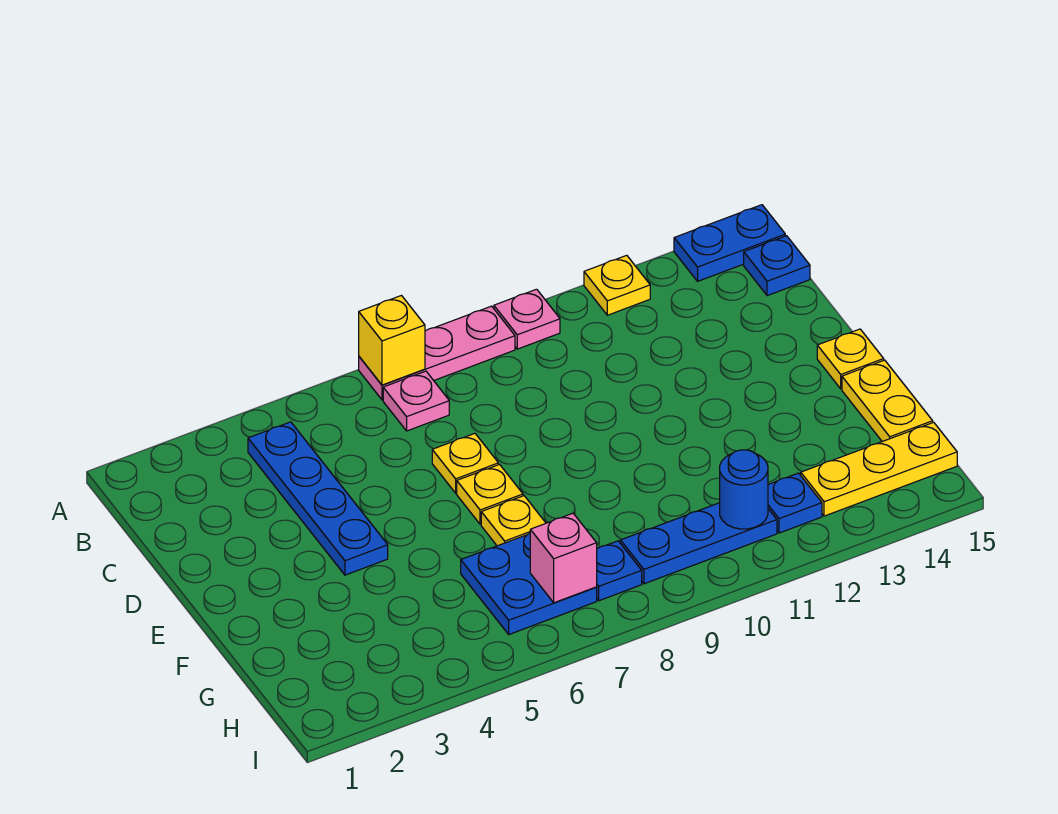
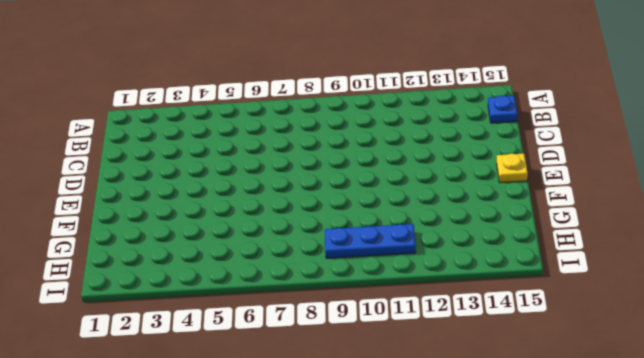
none -> pink plate A7:A9 level 1
none -> pink plate A10 level 1
none -> yellow plate A12 level 1

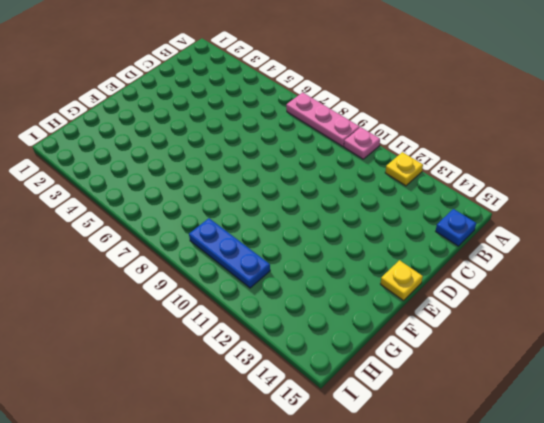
none -> blue plate A14:A15 level 1
none -> blue plate B4:E4 level 1
none -> pink plate B7 level 1

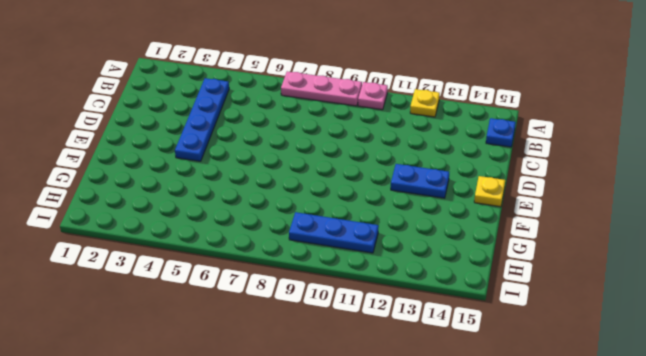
blue plate E12:E13 level 1 -> blue plate A14:A15 level 1
none -> pink plate B7 level 1
none -> yellow plate D7 level 1
none -> yellow plate E7 level 1

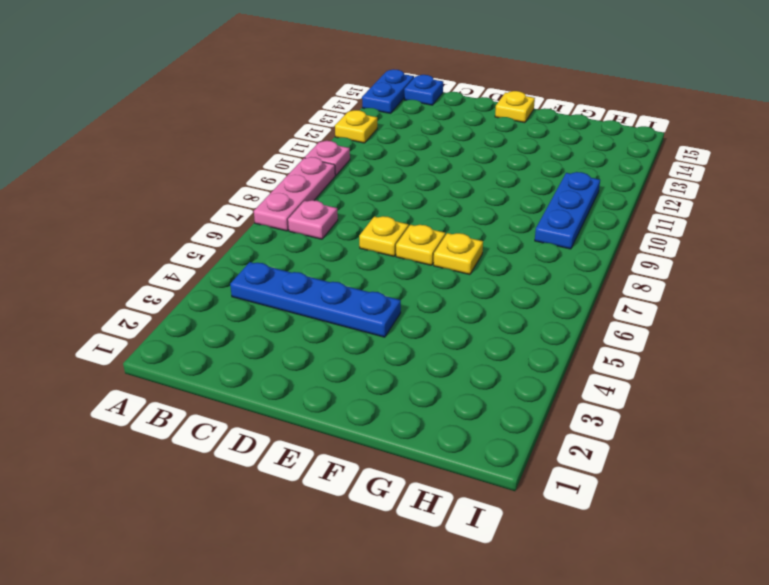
none -> yellow plate F15:G15 level 1
none -> blue plate G6:H7 level 1
none -> blue plate H8 level 1

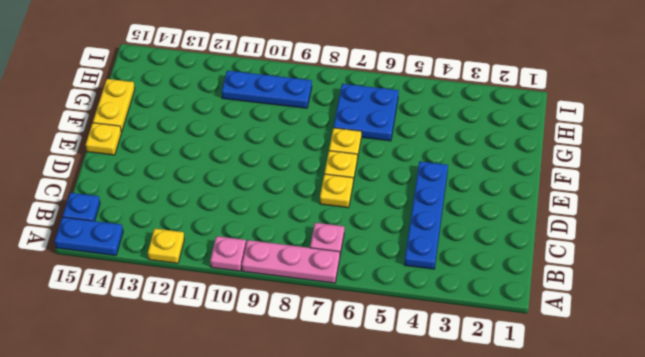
none -> blue plate H8 level 1
none -> blue plate H12 level 1
none -> yellow plate H13:H15 level 1

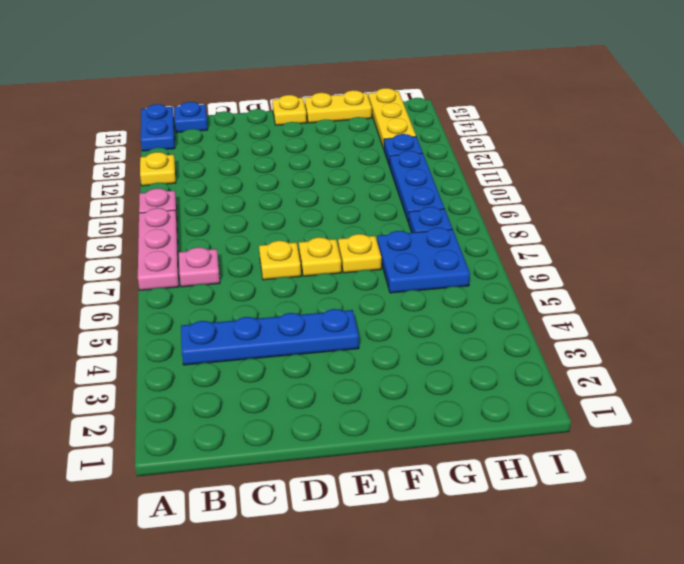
none -> yellow brick A7 level 2
none -> pink brick H7 level 2
none -> blue round brick H11 level 2

